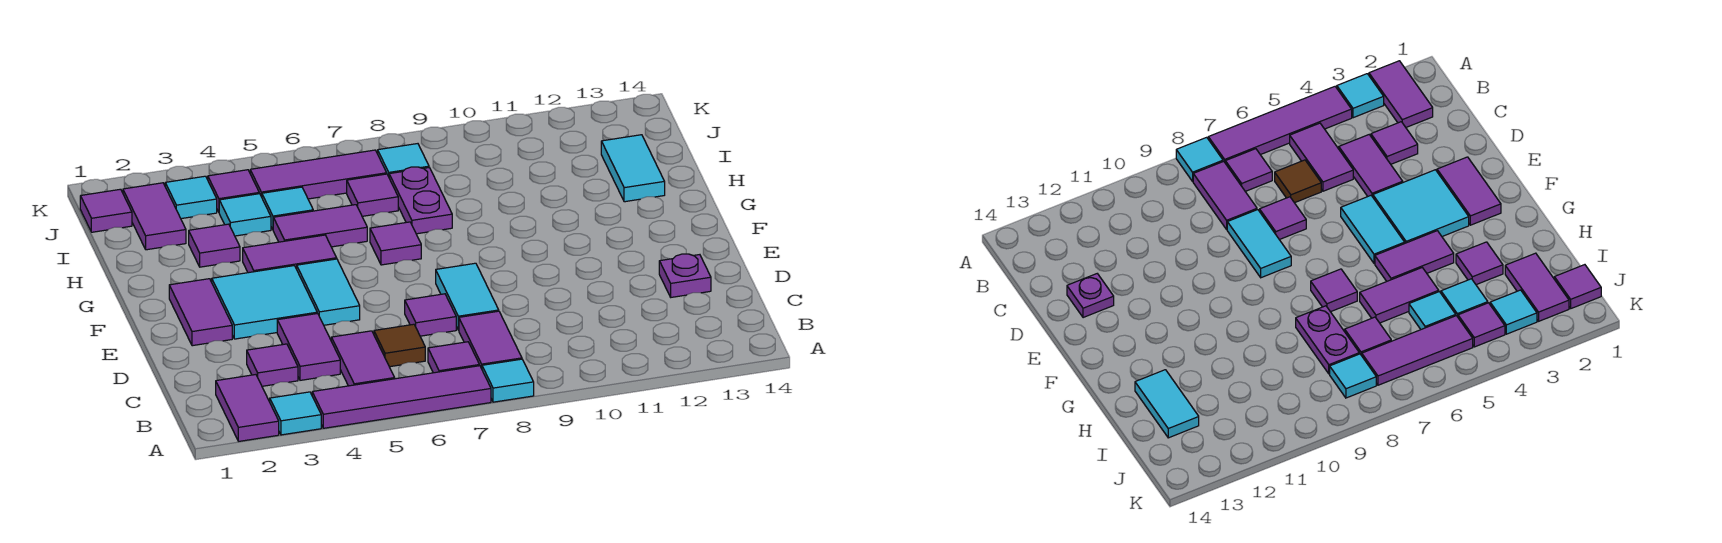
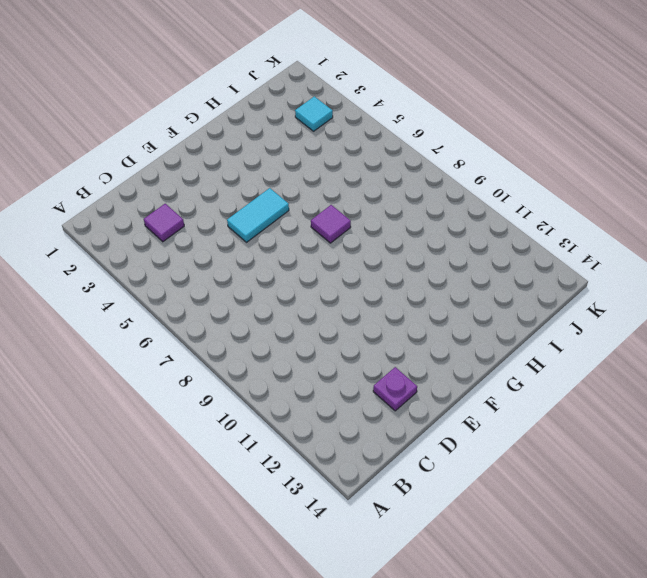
none -> purple tile A2:B2 level 1
none -> cyan tile A3 level 1
none -> purple tile A4:A7 level 1
none -> cyan tile A8 level 1

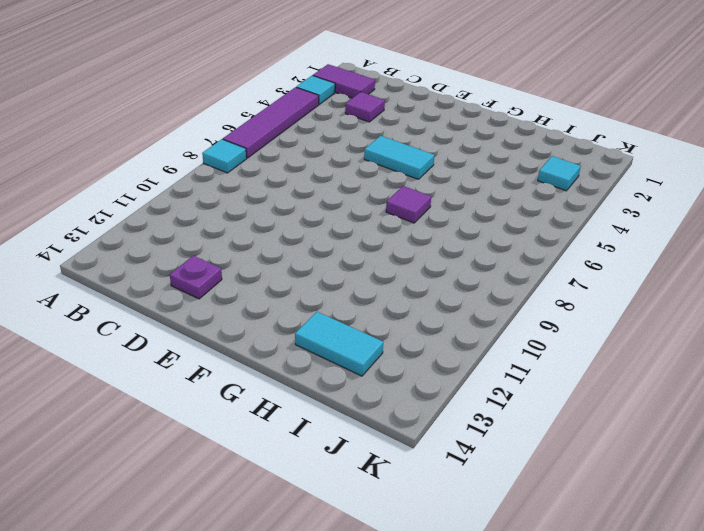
none -> purple tile B5:C5 level 1
none -> purple tile B7 level 1
none -> purple tile B8:C8 level 1
none -> purple tile C4:D4 level 1

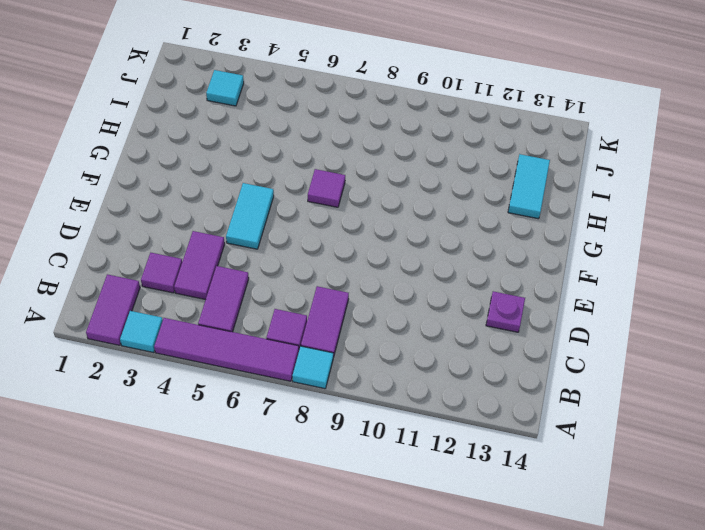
none -> brown tile C6 level 1
none -> purple tile D7 level 1
none -> cyan tile D8:E8 level 1
none -> purple tile E2:F2 level 1

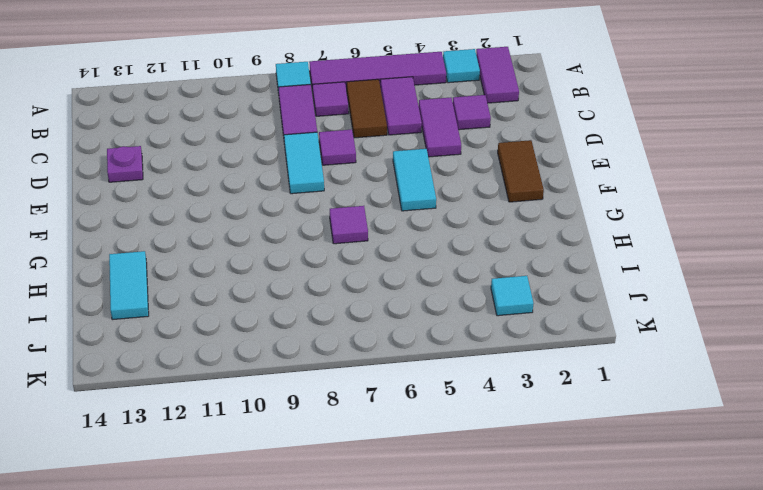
brown tile B6:C6 level 1 -> brown tile C6 level 1
brown tile E2:F2 level 1 -> purple tile E2:F2 level 1
none -> cyan tile E3:F4 level 1
none -> purple tile G4:G5 level 1
none -> purple tile H3 level 1
none -> purple tile H5:H6 level 1

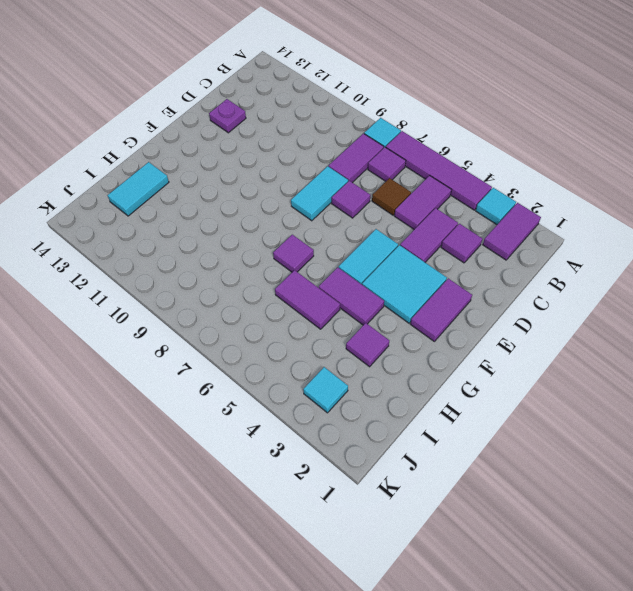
none -> purple plate H8:I8 level 1
none -> purple tile I2:J2 level 1
none -> cyan tile I4 level 1
none -> cyan tile I5 level 1

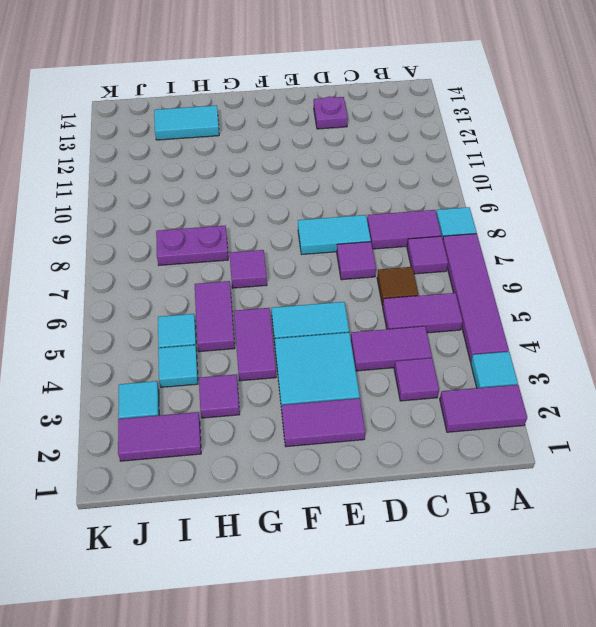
none -> purple tile I7 level 1
none -> purple tile J1 level 1
none -> purple tile J4 level 1
none -> purple tile J5:J7 level 1

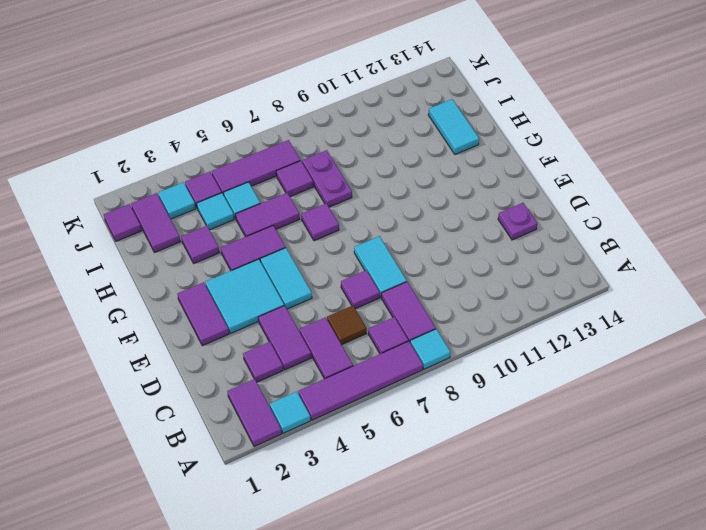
none -> cyan tile J8 level 1

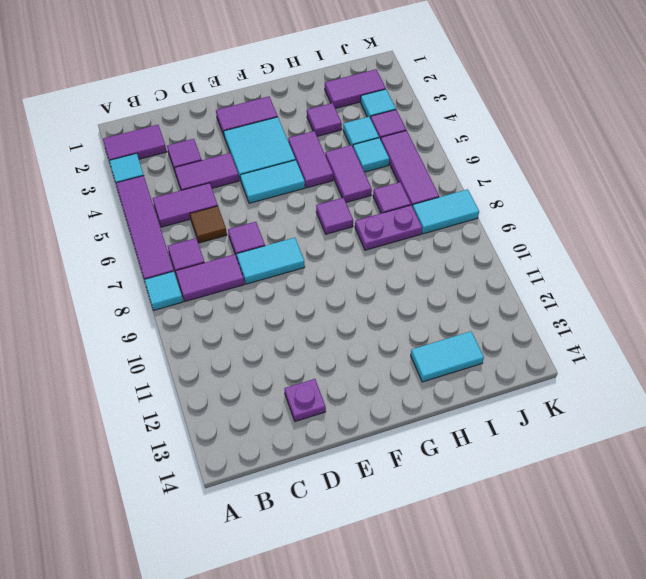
cyan tile J8:K8 level 1 -> cyan tile J8 level 1
none -> purple tile J1 level 1

